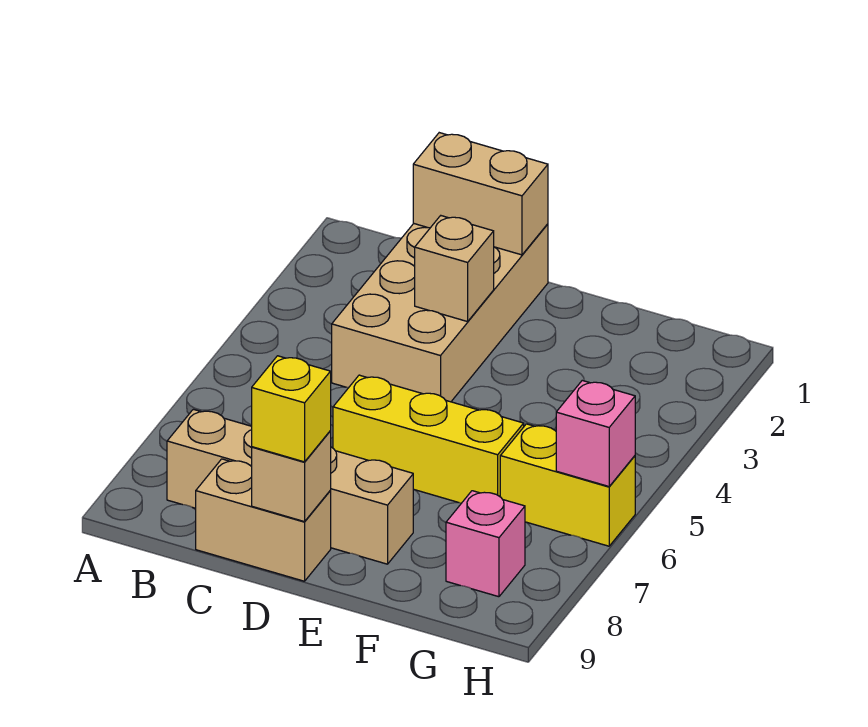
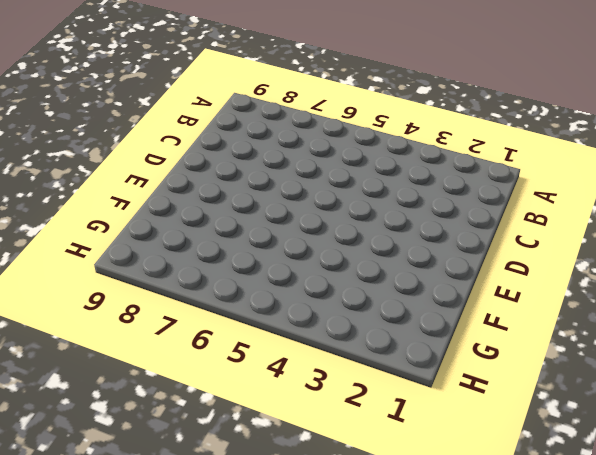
none -> tan brick B8:E8 level 1
none -> tan brick C1:D4 level 1

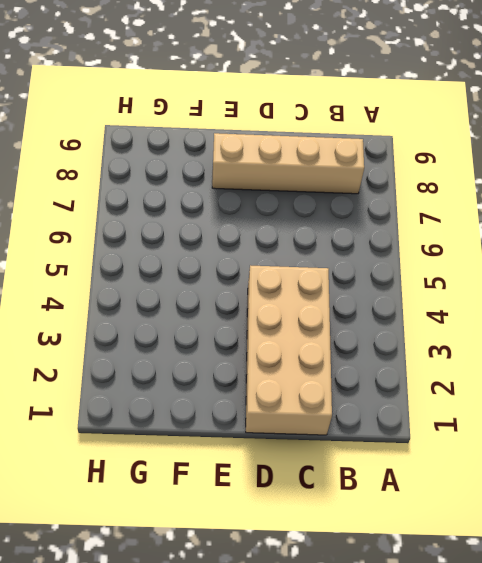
none -> tan brick C9:D9 level 1
none -> yellow brick D6:F6 level 1

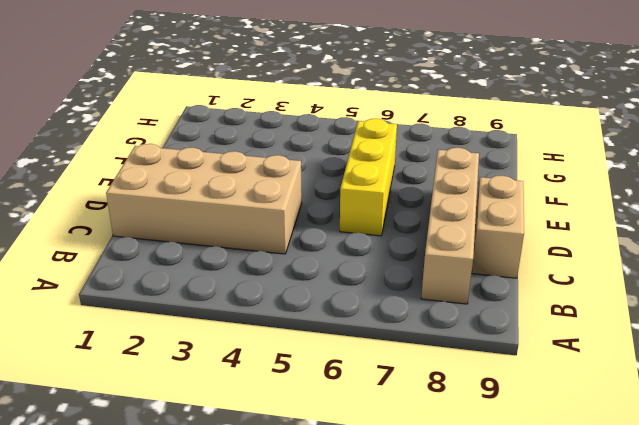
none -> yellow brick G6:H6 level 1
none -> pink brick G8 level 1

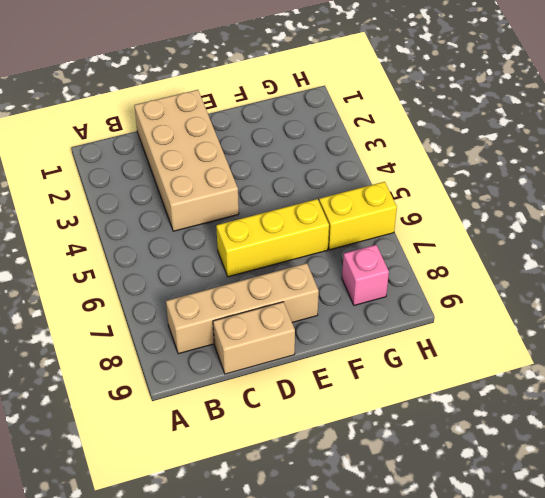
none -> tan brick C1:D1 level 2
none -> tan brick D3 level 2

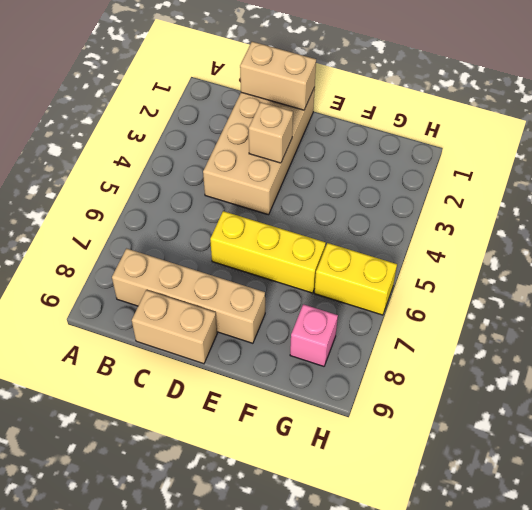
none -> tan brick D9 level 2
none -> pink brick H6 level 2

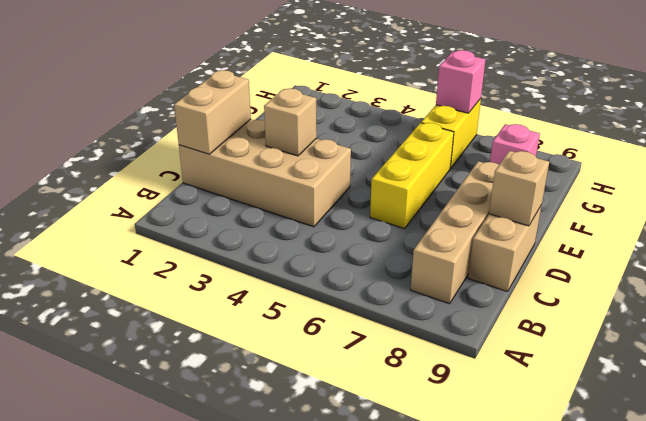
none -> yellow brick D9 level 3

